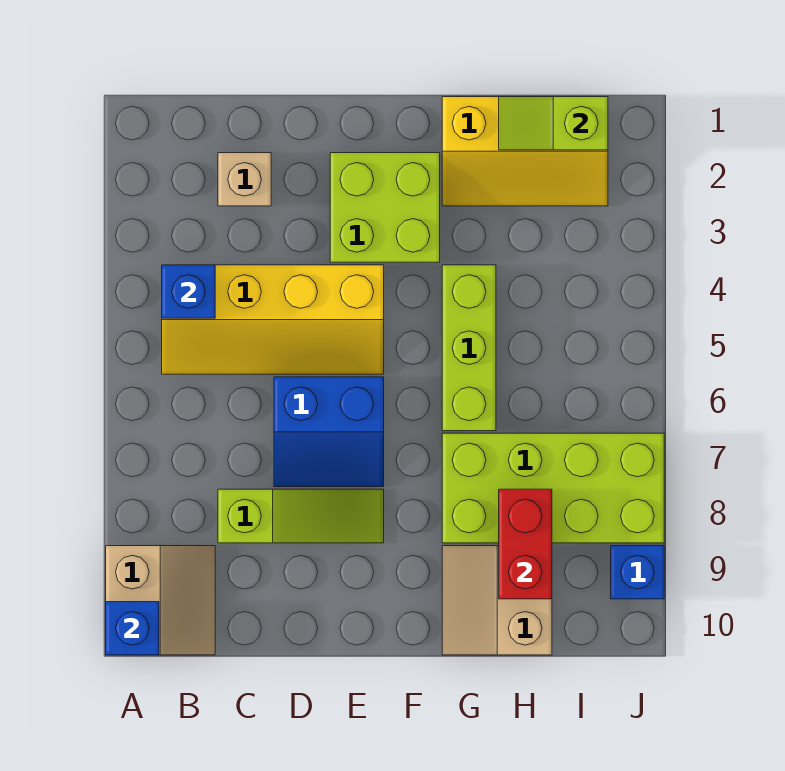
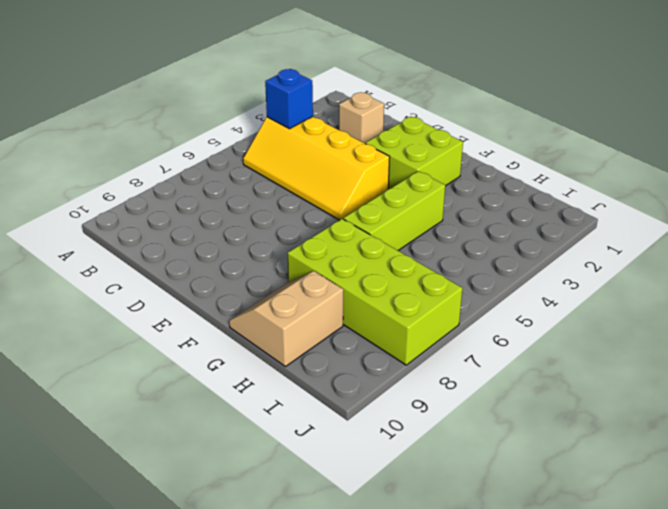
none -> tan slope A9:B10 level 1 top A
none -> lime slope C8:E8 level 1 top C
none -> blue slope D6:E7 level 1 top 6

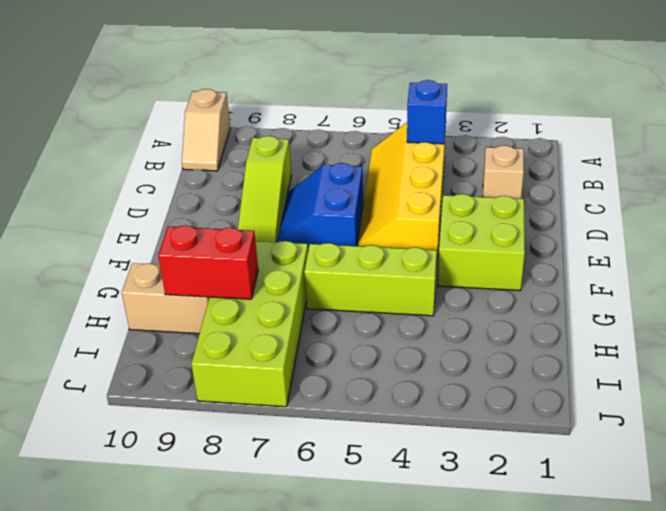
tan slope A10:B10 level 1 top A -> tan slope A9:B10 level 1 top A
none -> yellow slope G1:I2 level 1 top 1
none -> blue brick J9 level 1
none -> blue brick A10 level 2

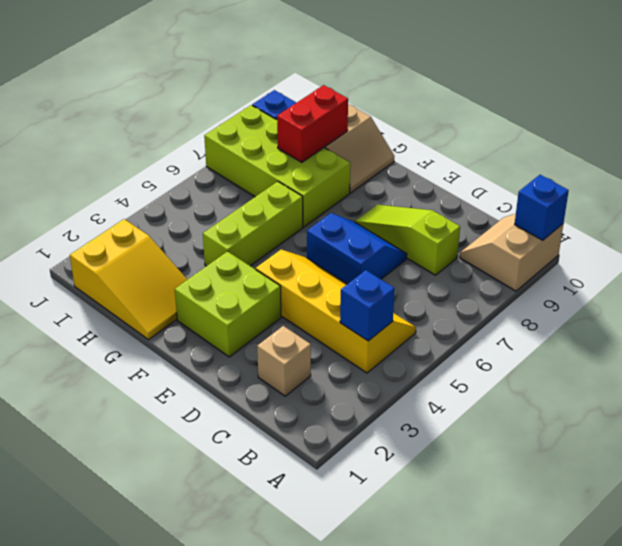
yellow slope G1:I2 level 1 top I -> yellow slope G1:I2 level 1 top 1
none -> lime slope H1:I1 level 2 top I

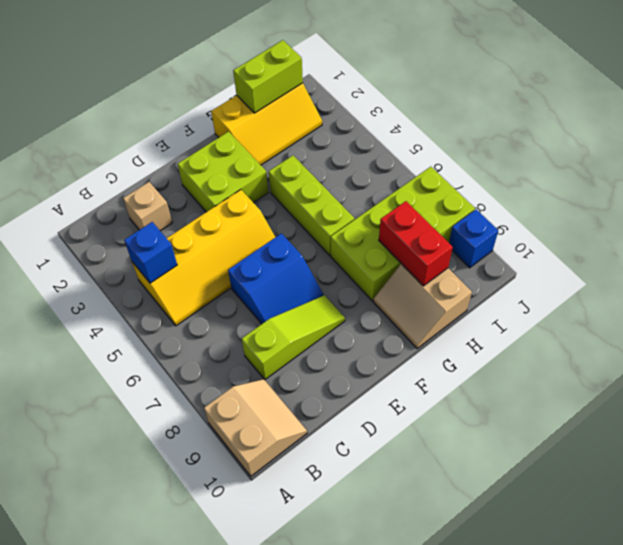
lime brick H1:I1 level 2 -> lime slope H1:I1 level 2 top I
none -> blue brick A10 level 2

